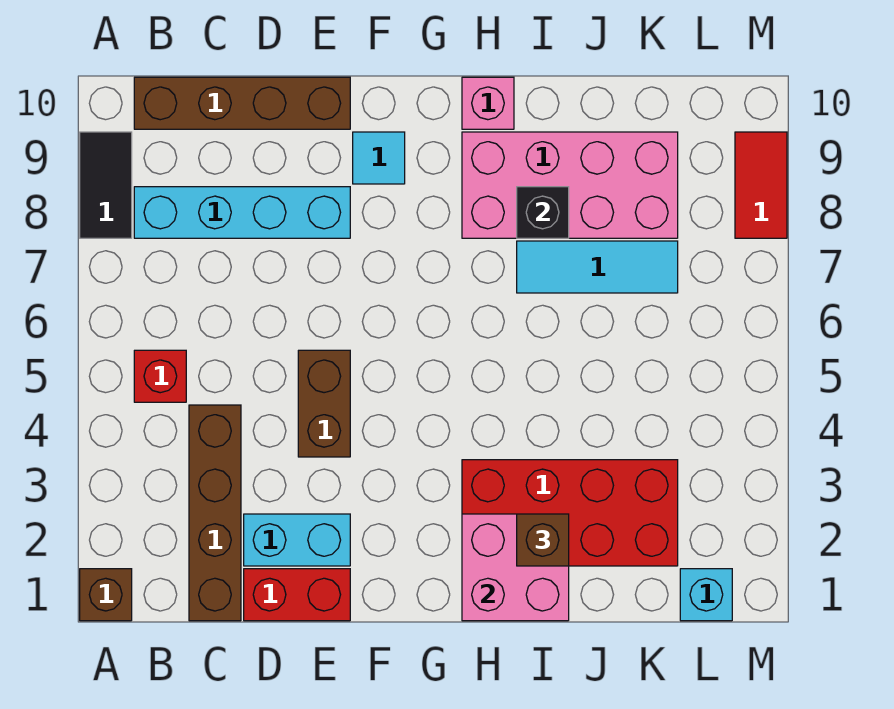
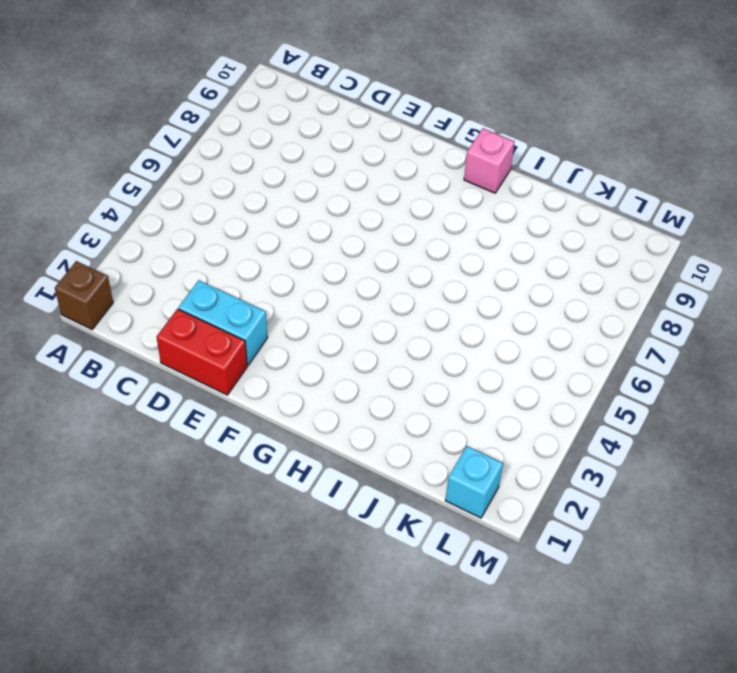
none -> black tile A8:A9 level 1
none -> red brick B5 level 1
none -> cyan brick B8:E8 level 1

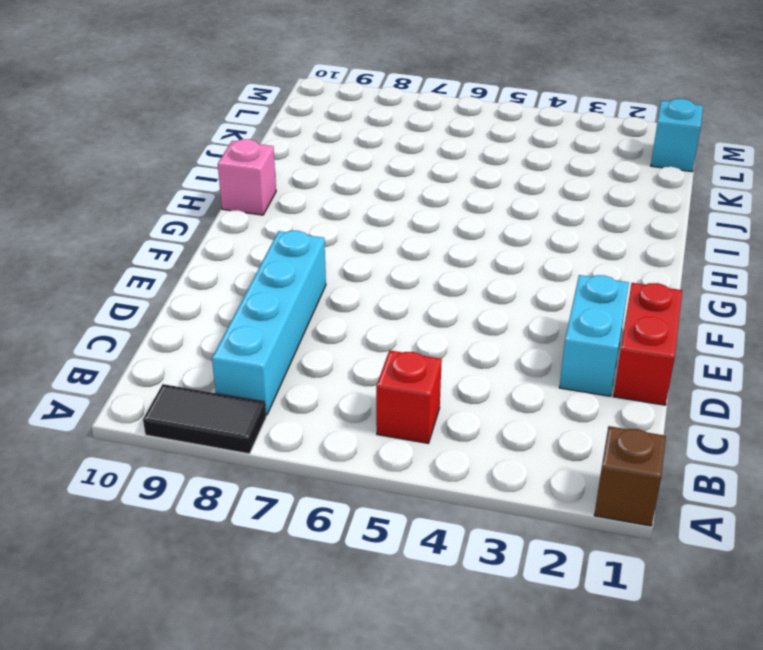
none -> brown brick B10:E10 level 1
none -> brown brick C1:C4 level 1
none -> brown brick E4:E5 level 1

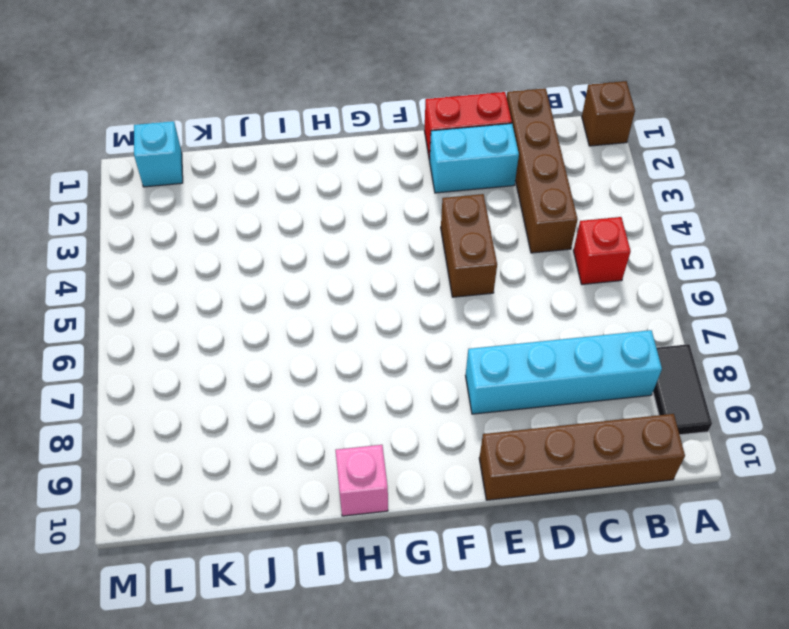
none -> cyan tile F9 level 1
none -> red brick H2:K3 level 1
none -> pink brick H8:K9 level 1

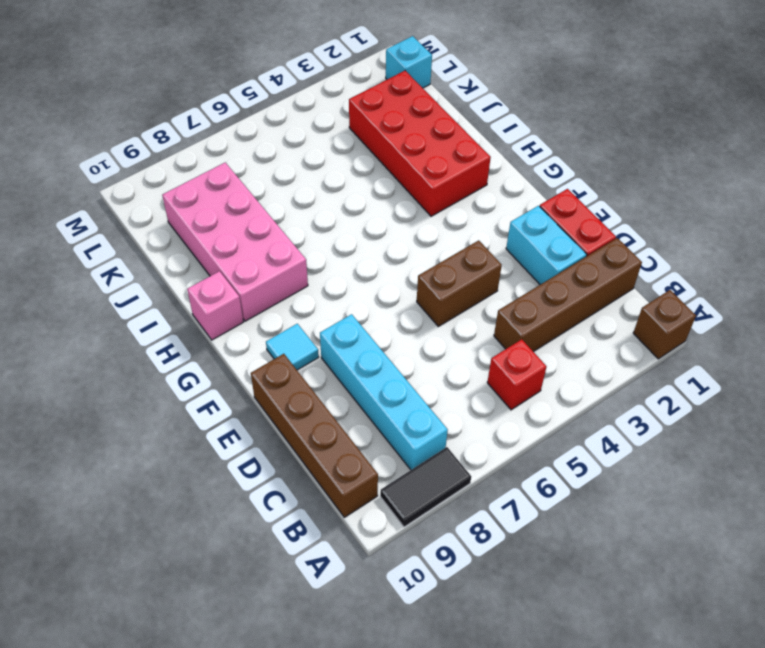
none -> cyan tile I7:K7 level 1
none -> red tile M8:M9 level 1
none -> pink brick H1:I2 level 2

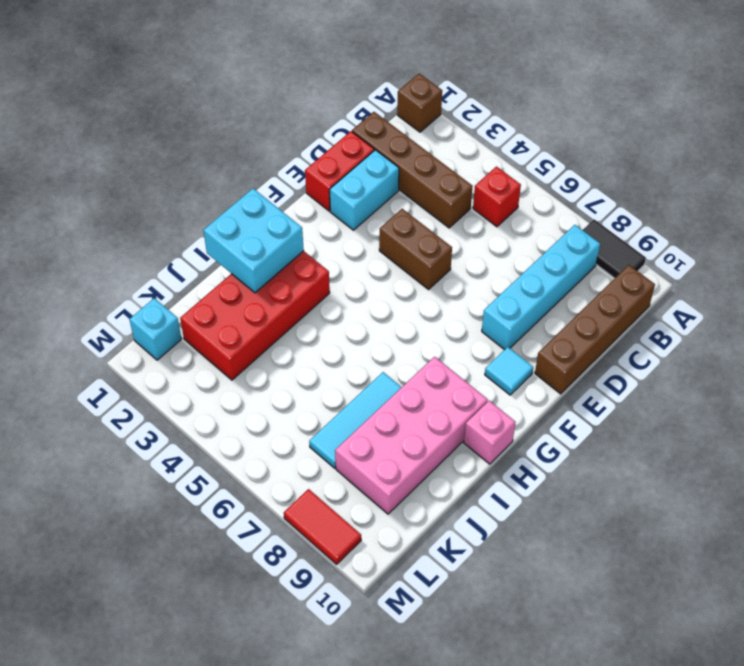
cyan brick H1:I2 level 2 -> pink brick H1:I2 level 2
none -> black brick I8 level 2
none -> brown brick I2 level 3

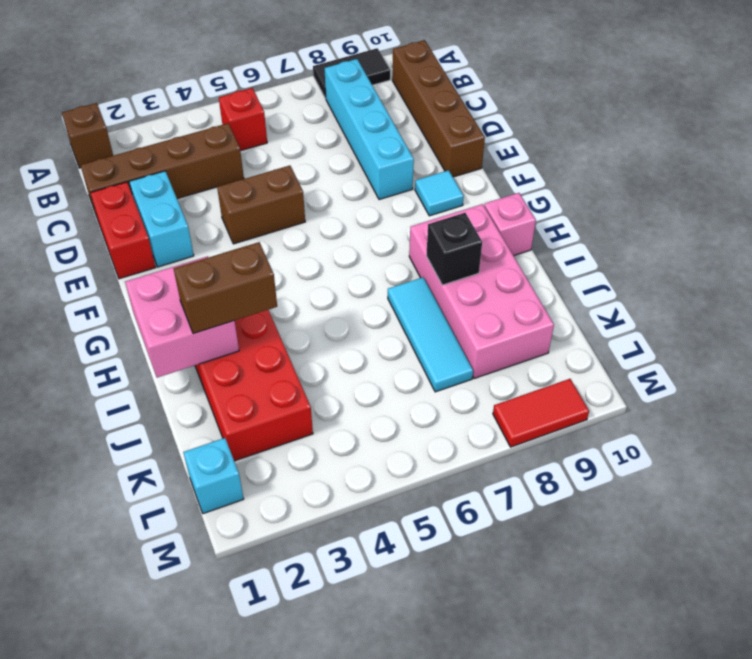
brown brick I2:I3 level 3 -> brown brick I2 level 3

